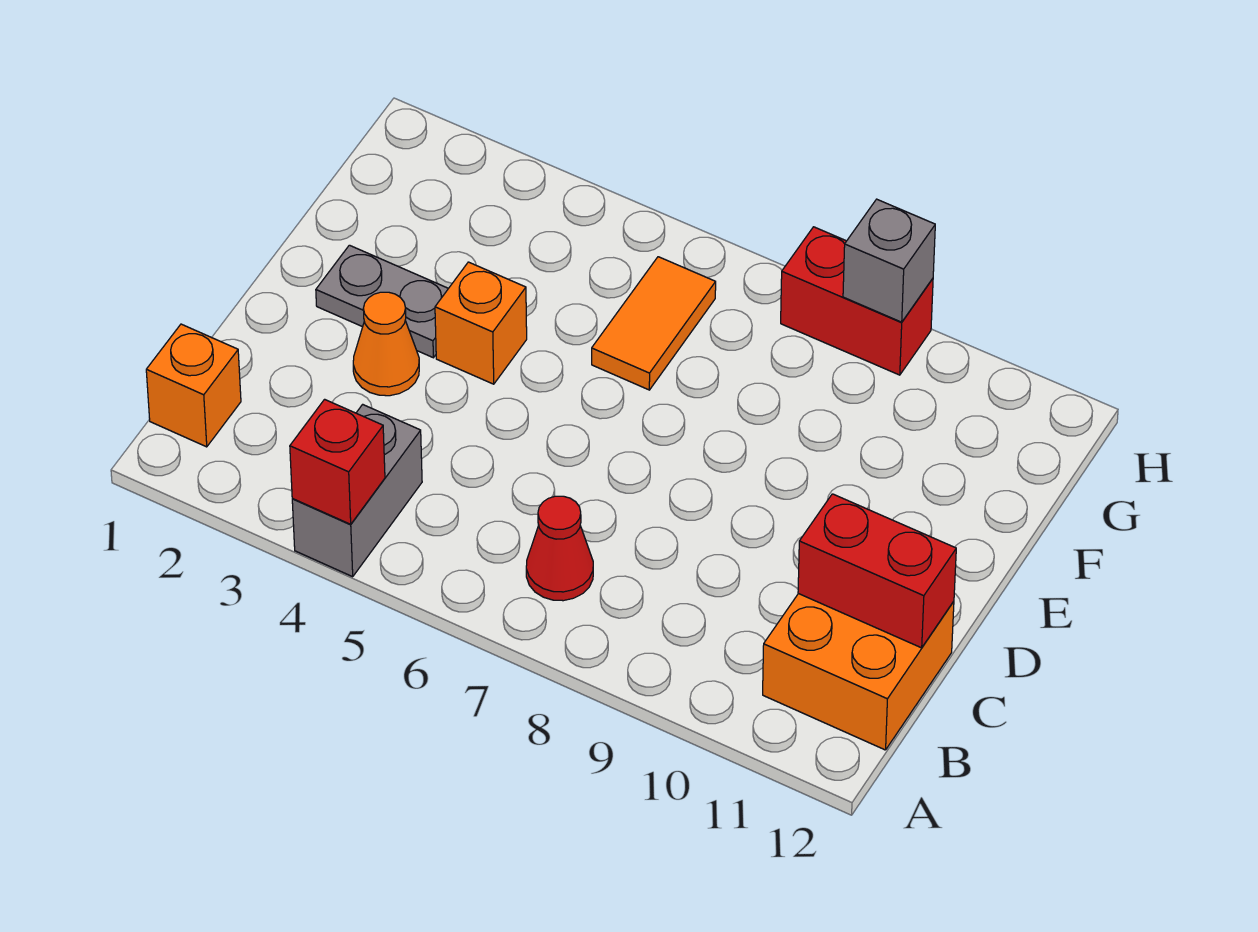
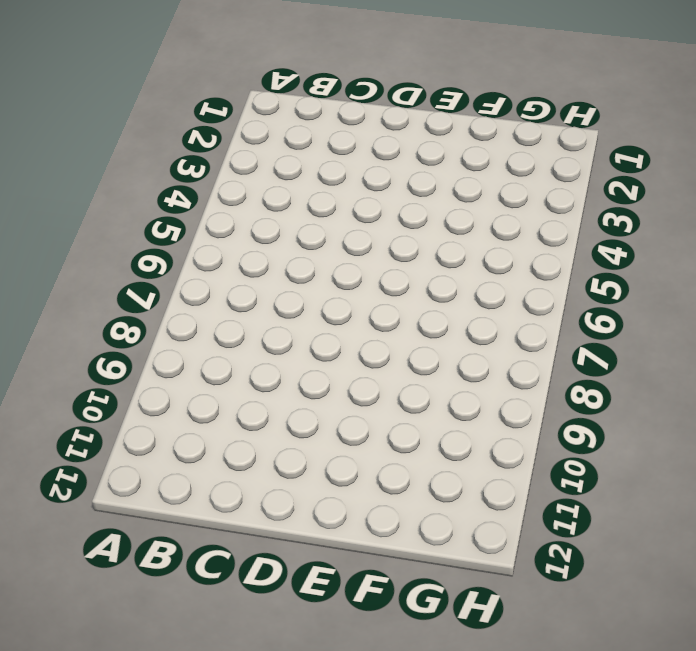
none -> grey brick A4:B4 level 1
none -> orange brick B1 level 1
none -> red cone B7 level 1

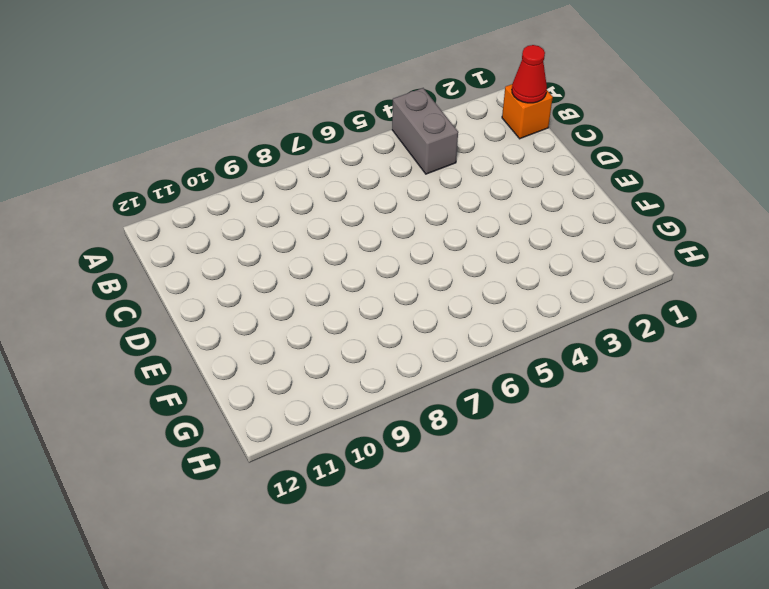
red cone B1 level 2 -> red cone B7 level 1
none -> orange brick B11:C12 level 1
none -> orange cone D3 level 1
none -> grey plate E2:E3 level 1

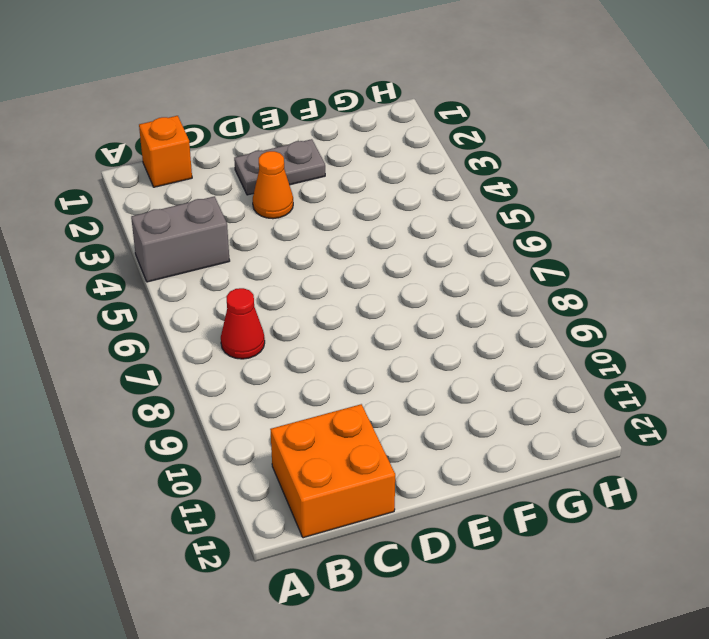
grey plate D2:E2 level 1 -> grey plate E2:E3 level 1
none -> orange brick E4 level 1
none -> orange tile F6:G6 level 1
none -> red brick H8:H9 level 1

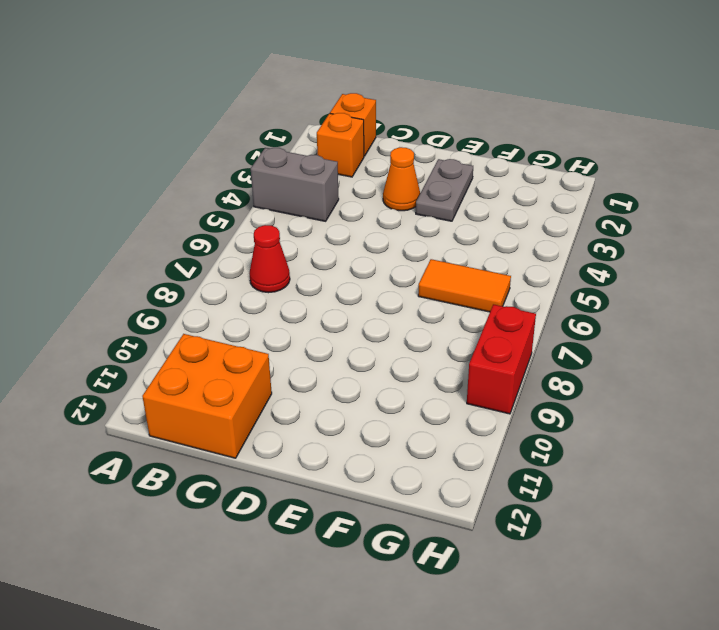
orange brick B2 level 1 -> orange brick E4 level 1
none -> red brick A4 level 2
none -> red brick C11:C12 level 2
none -> grey brick H9 level 2

